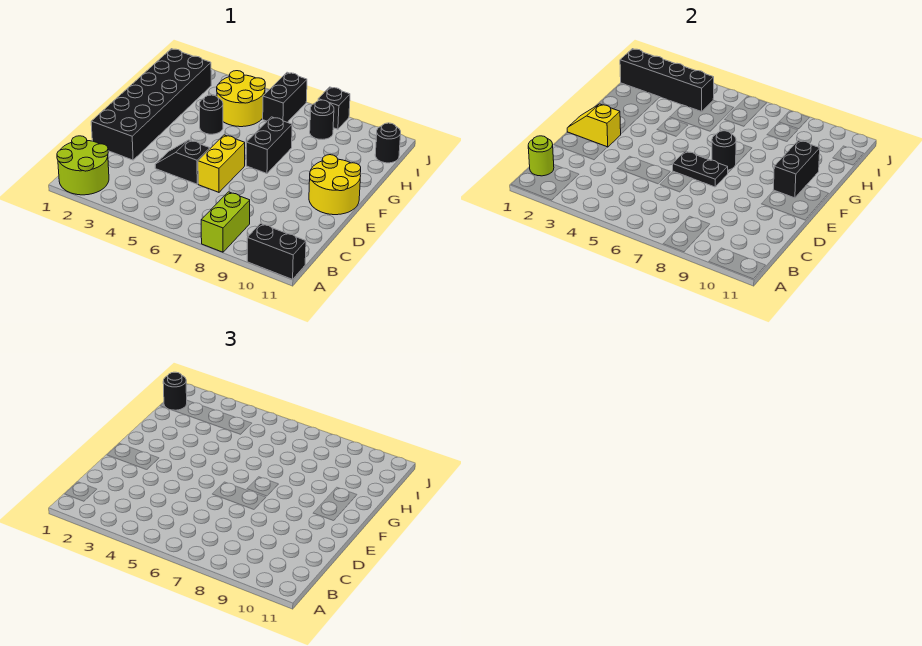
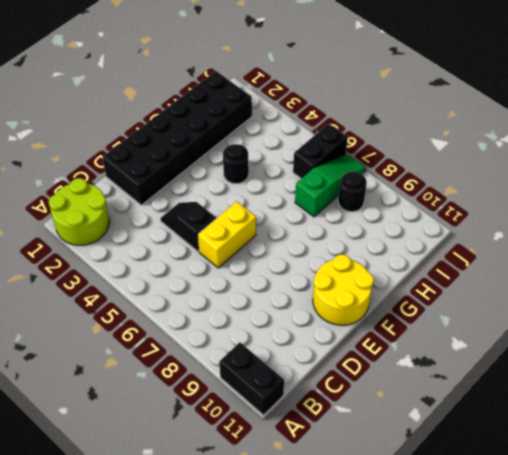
green slope H7:J7 level 1 top H -> none
none -> lime brick A8:B8 level 1
none -> black brick F7:G7 level 1
none -> yellow round brick H4:I5 level 1

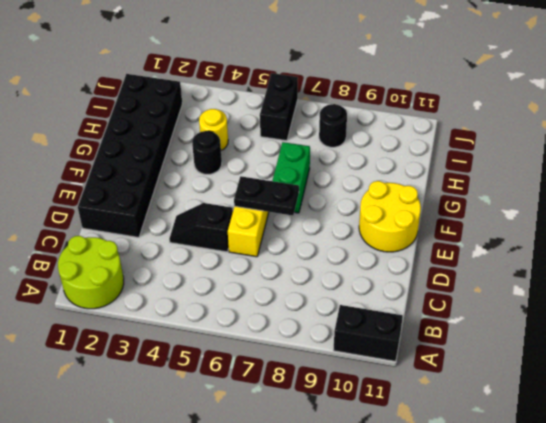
green brick F7:G7 level 1 -> black brick F7:G7 level 1
yellow round brick H4 level 1 -> yellow round brick H4:I5 level 1
none -> lime brick A8:B8 level 1
none -> black round brick I11 level 1
none -> black brick J8 level 1

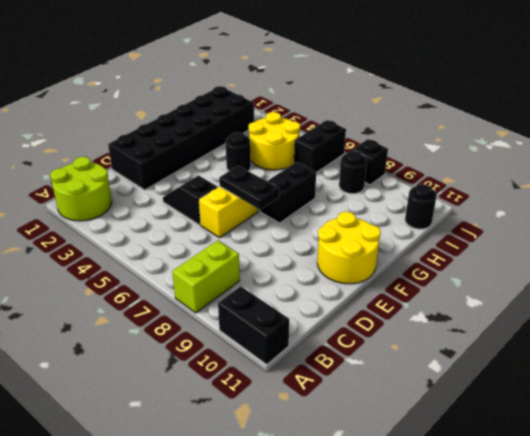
none -> lime round brick B1 level 2
none -> yellow slope E1:E2 level 2 top 2
none -> black round brick F7 level 2

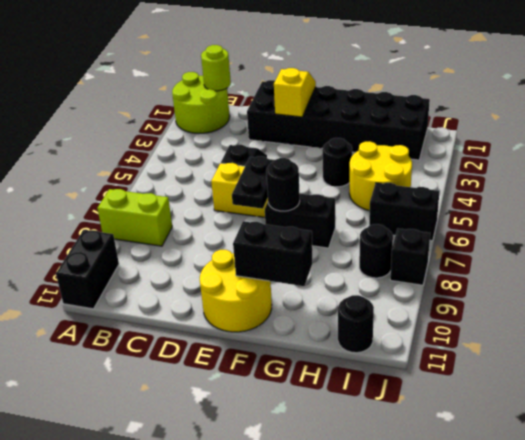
none -> black brick I1:I4 level 2
none -> black round brick I1 level 3

